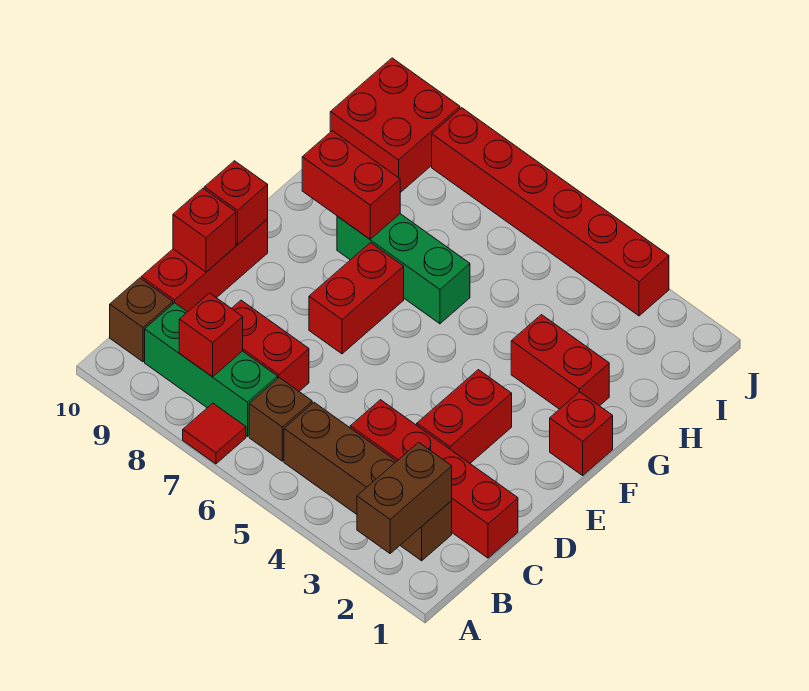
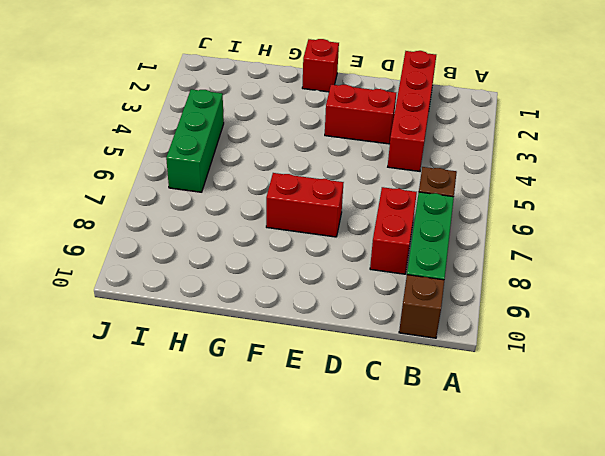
green brick I4:I6 level 1 -> green brick G6:G8 level 1
none -> red tile A7 level 1
none -> brown brick B2:B5 level 1
none -> red brick C10:E10 level 1

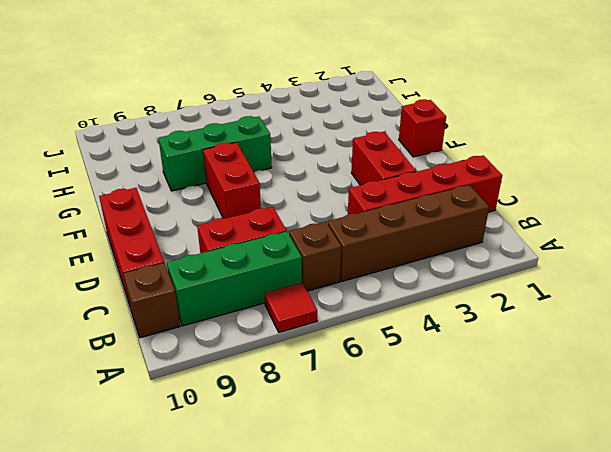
none -> red brick G2:G3 level 1
none -> red brick I9:J10 level 1
none -> red brick J3:J8 level 1

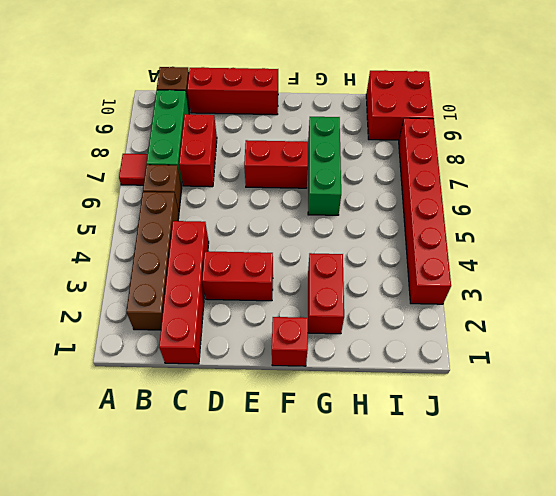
none -> brown brick A2:B2 level 2
none -> red brick B8 level 2
none -> red brick D10 level 2

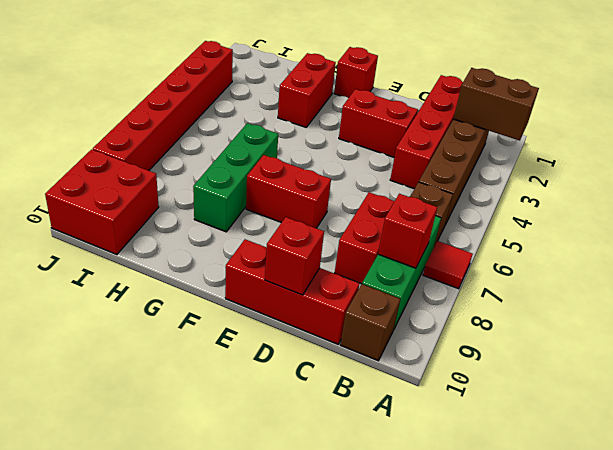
none -> red brick E10 level 2
none -> red brick G8:G9 level 2

